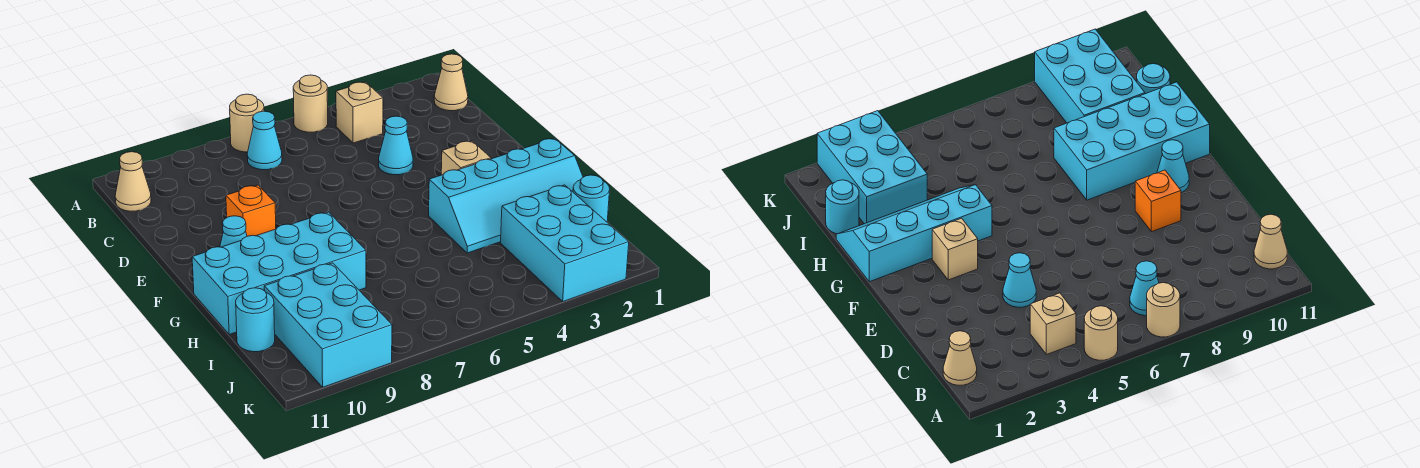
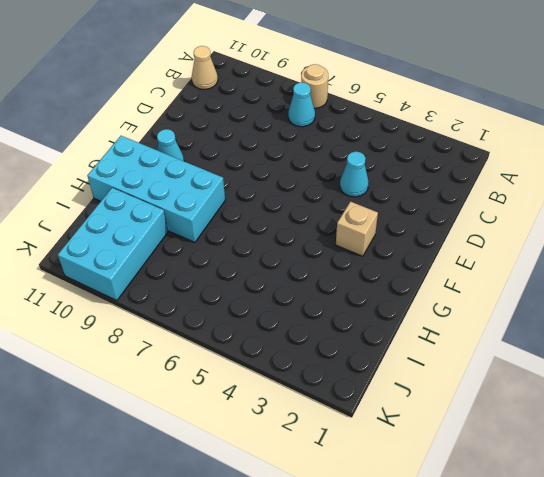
none -> tan round brick A5 level 1
none -> tan cone B1 level 1
none -> tan brick B4 level 1

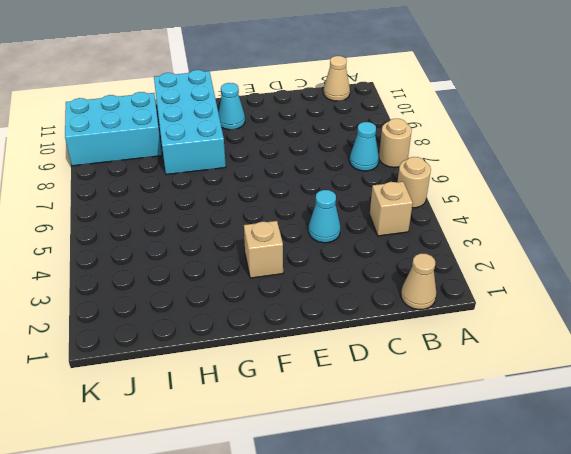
none -> orange brick E9 level 1
none -> cyan slope G1:H4 level 1 top G
none -> cyan round brick I1 level 1

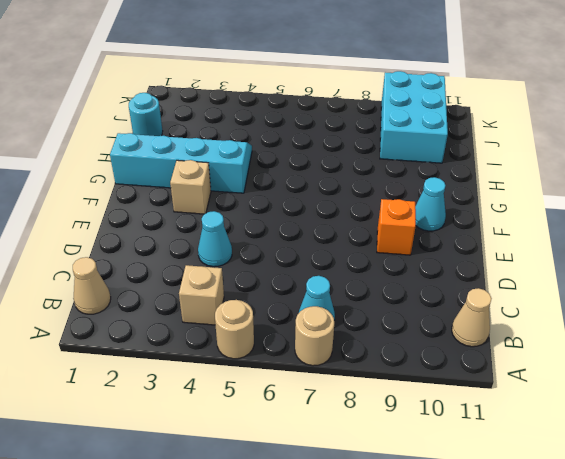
none -> cyan brick G8:H11 level 1
none -> cyan brick I2:K3 level 1
none -> cyan round brick I11 level 1

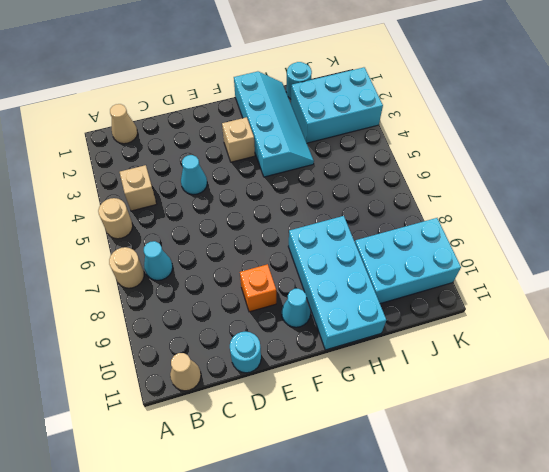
cyan round brick D11 level 1 -> cyan round brick I11 level 1

